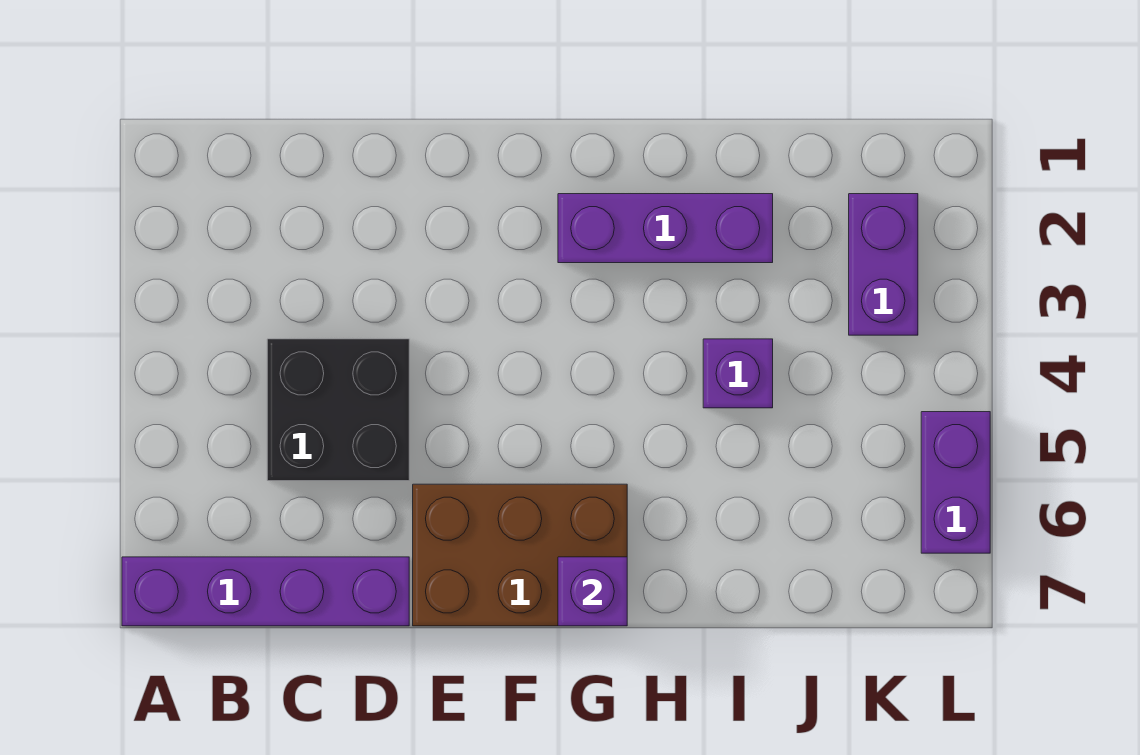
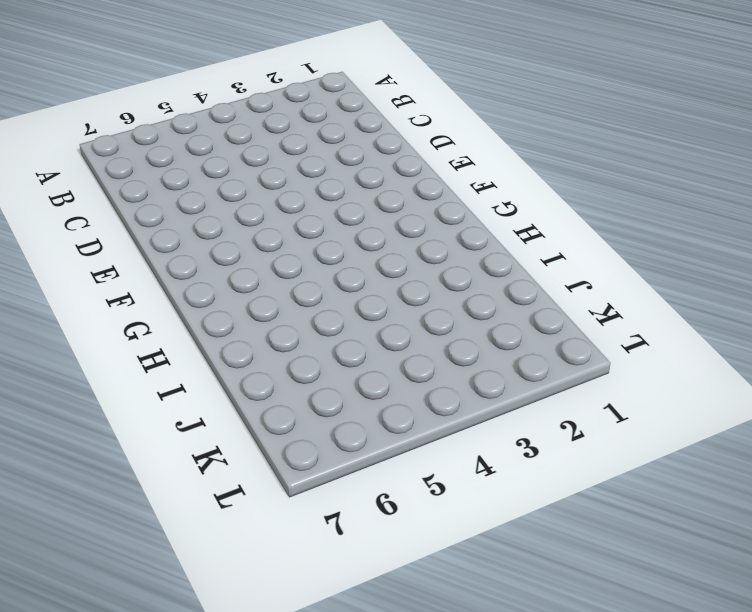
none -> purple brick A7:D7 level 1
none -> black brick C4:D5 level 1

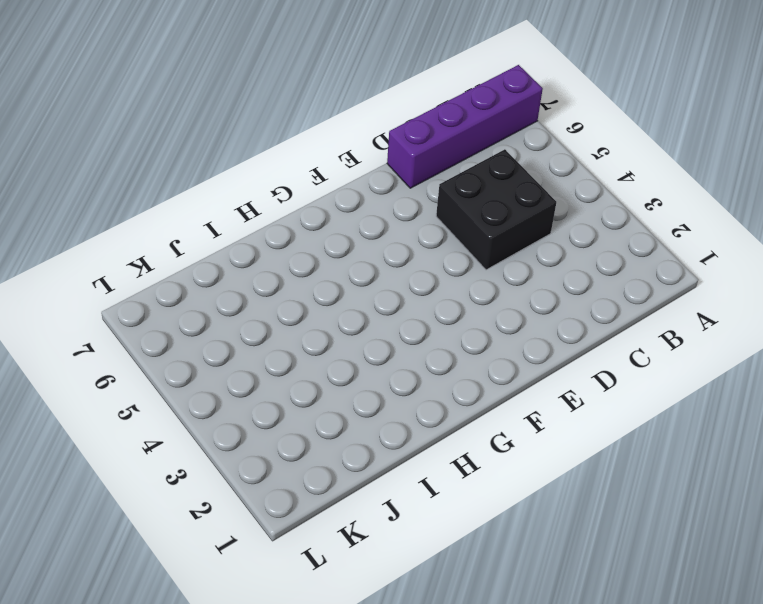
none -> brown brick E6:G7 level 1
none -> purple brick G2:I2 level 1

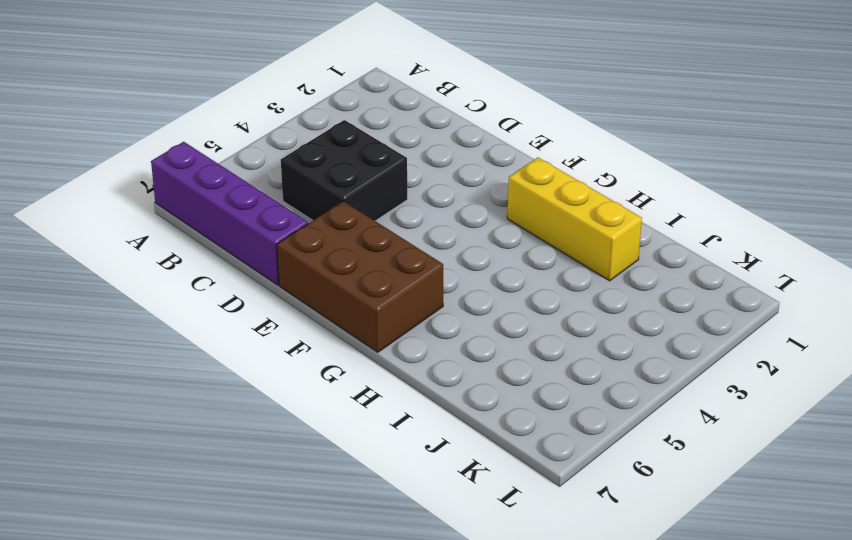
yellow brick G2:I2 level 1 -> purple brick G2:I2 level 1
none -> purple brick I4 level 1
none -> purple brick K2:K3 level 1

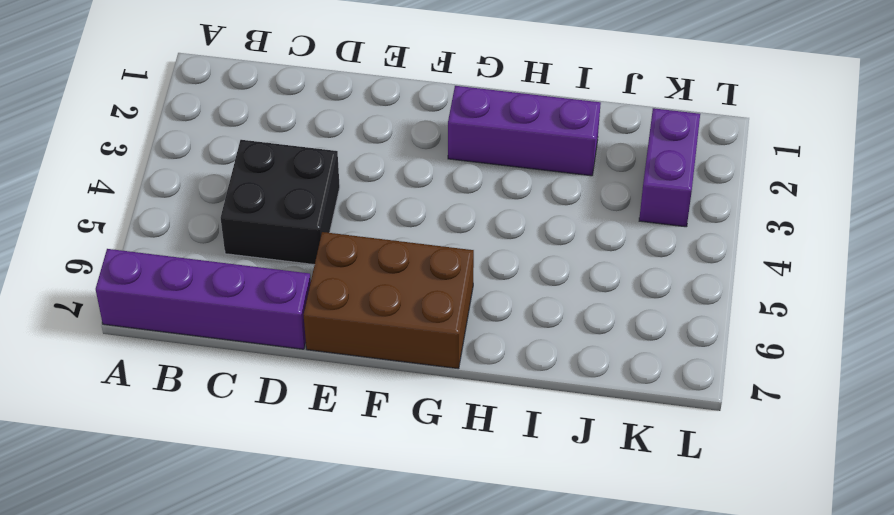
none -> purple brick I4 level 1
none -> purple brick L5:L6 level 1

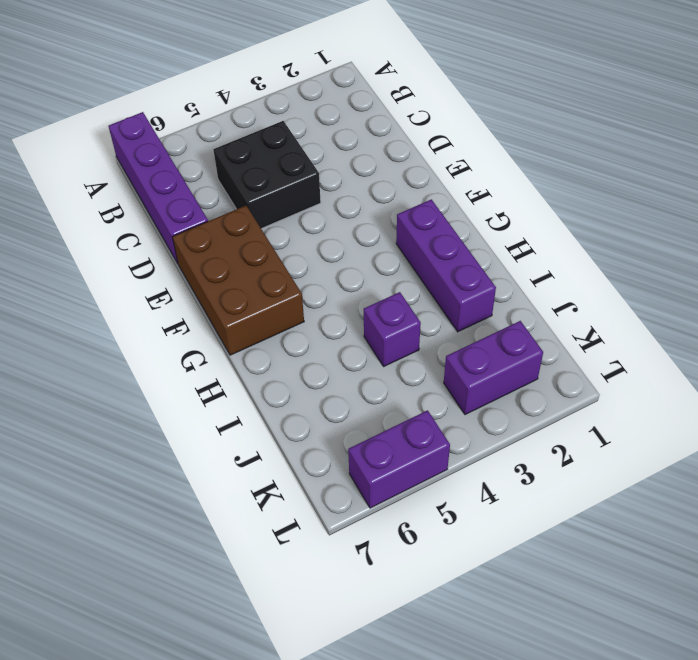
none -> purple brick G7 level 2

